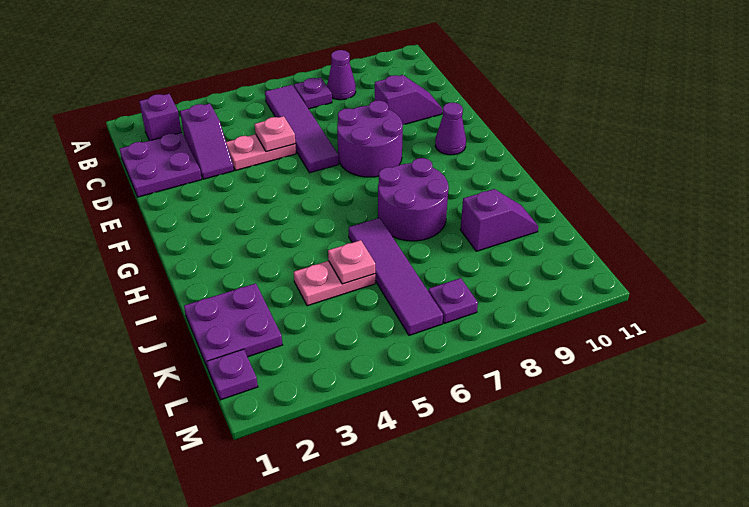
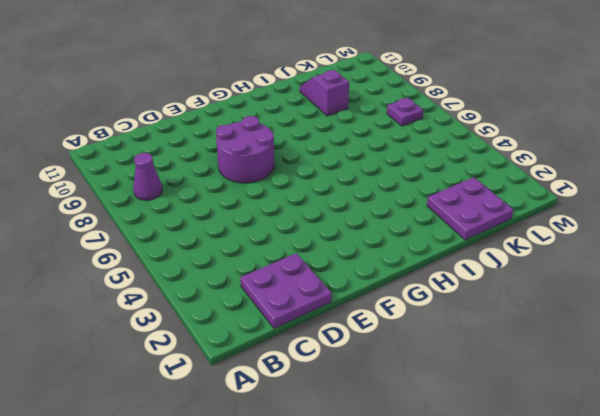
none -> purple brick B2 level 1
none -> purple tile B6:E6 level 1
none -> purple plate B7 level 1

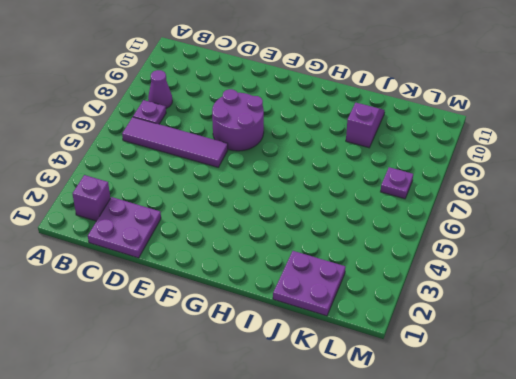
none -> purple slope C3:D3 level 1 top C
none -> pink plate D4:D5 level 1
none -> purple slope D9:D10 level 1 top 9

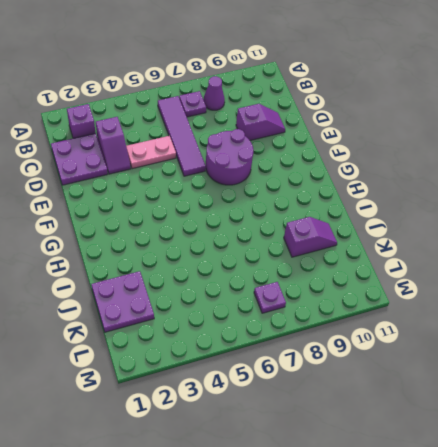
none -> purple cone F10 level 1
none -> purple round brick H7:I8 level 1
none -> purple tile I6:L6 level 1

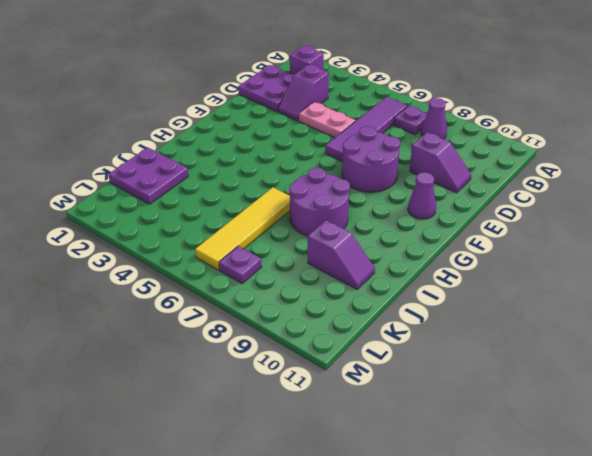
yellow tile I6:L6 level 1 -> purple tile I6:L6 level 1
none -> pink plate J4:J5 level 1
none -> purple plate L1 level 1
none -> pink plate D5 level 2

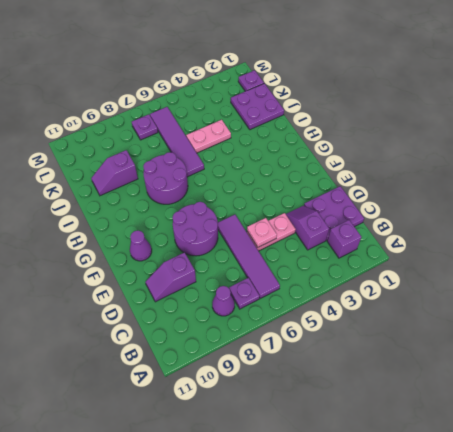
none -> pink plate J5 level 2

